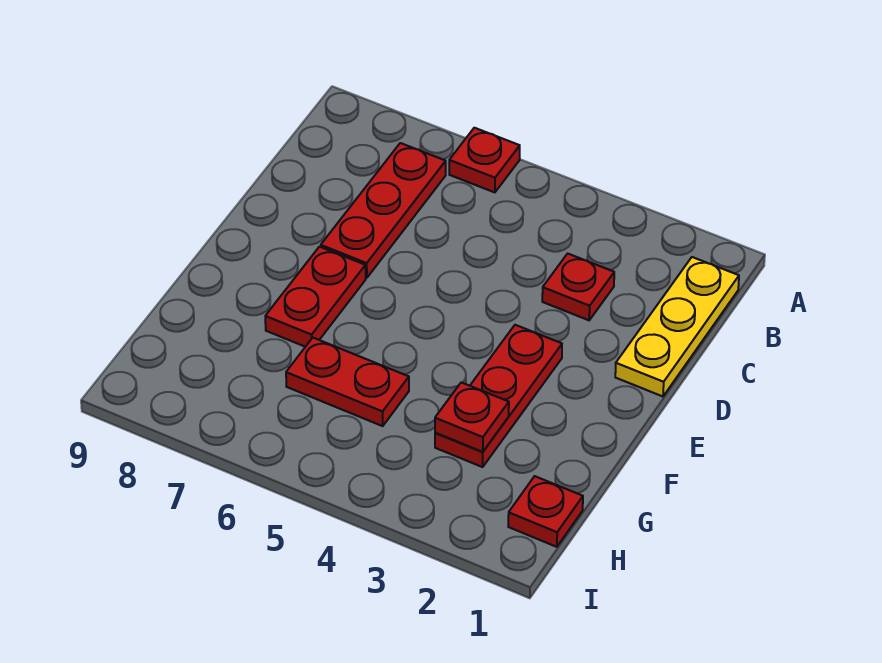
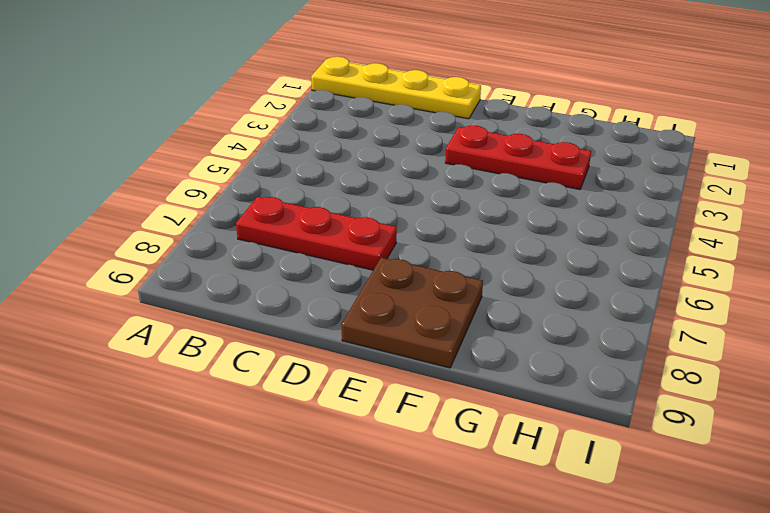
yellow plate A1:D1 level 1 -> yellow plate B1:D1 level 1
brown plate E8:F9 level 1 -> none
none -> red plate A6 level 1
none -> red plate C3 level 1

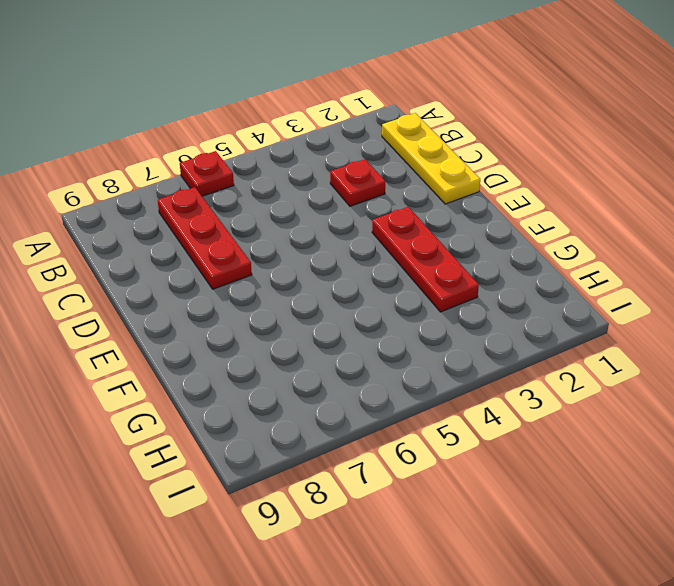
none -> red plate E7:F7 level 1
none -> red plate G5:G6 level 1

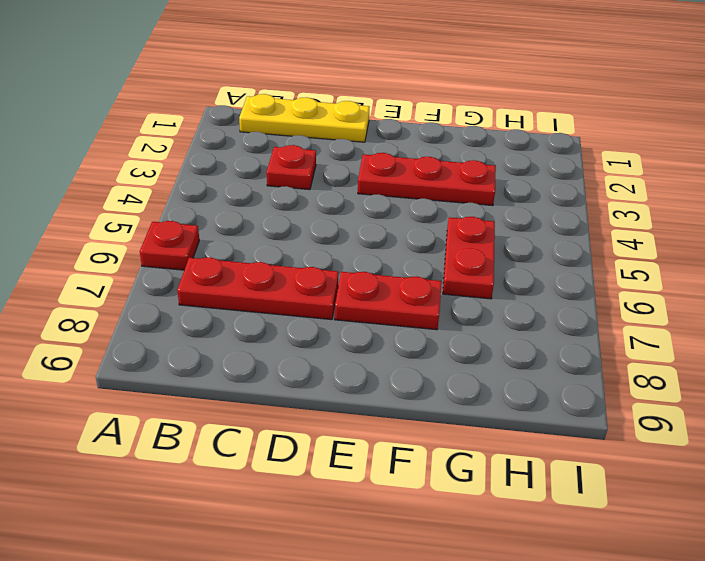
none -> red plate H1 level 1
none -> red plate G3 level 2

